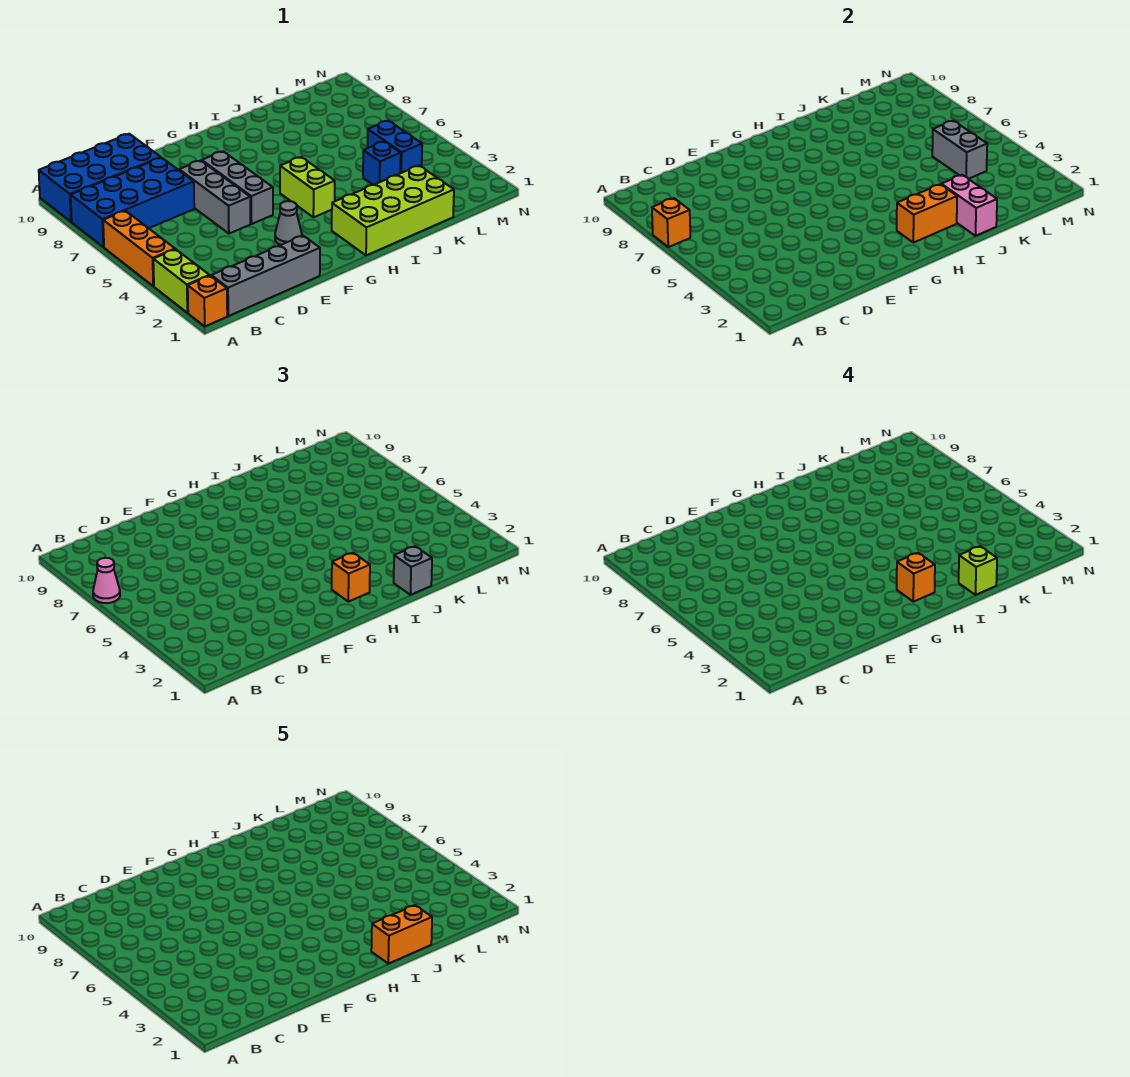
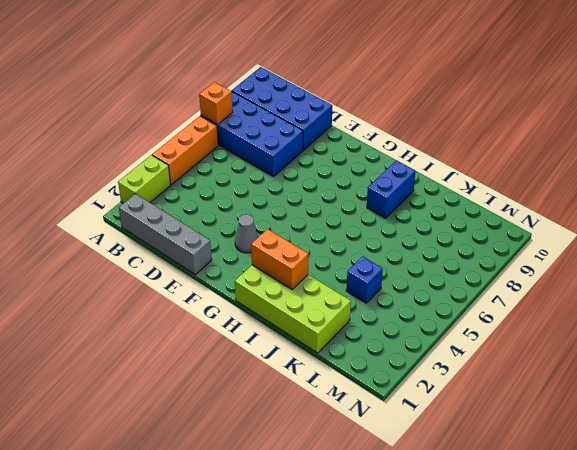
blue brick I8:I9 level 1 -> blue brick L4:L5 level 1
none -> orange brick A1 level 1
none -> grey brick E5:E7 level 1
none -> grey brick F5:F7 level 1

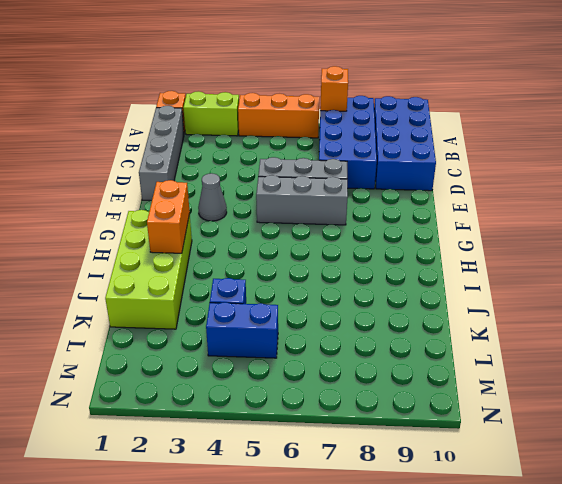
none -> lime brick H4:H5 level 1
none -> pink brick J1:J2 level 2
none -> grey brick L4:L5 level 2

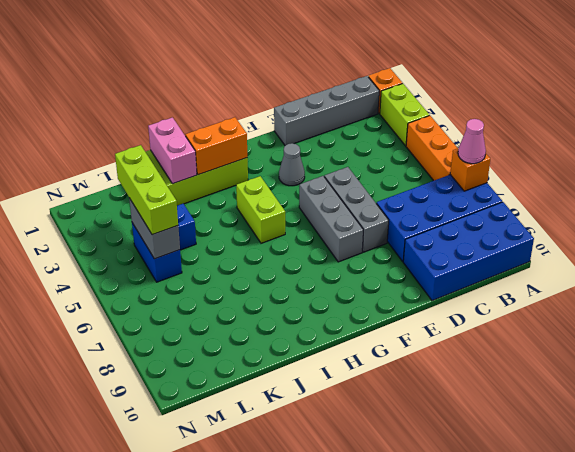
lime brick L3:L5 level 3 -> none
none -> orange brick H2 level 3
none -> grey brick J1 level 3
none -> orange brick H2 level 4

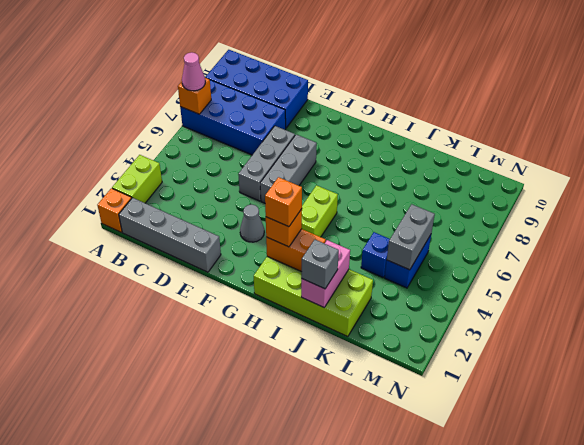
none -> orange brick A4:A6 level 1
none -> lime brick J1 level 4
none -> orange brick I1:J1 level 5

